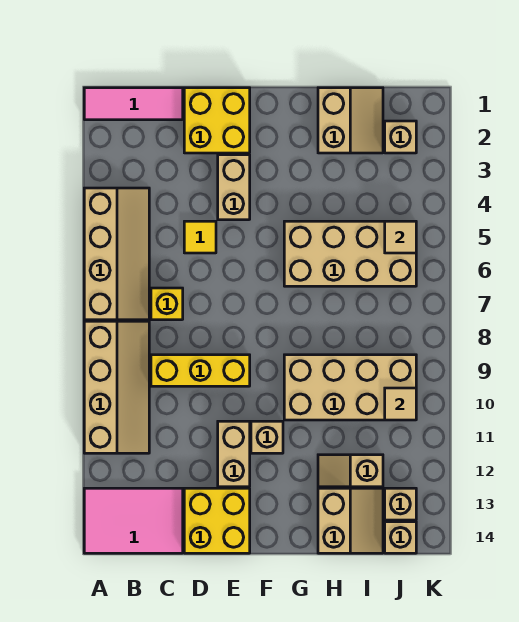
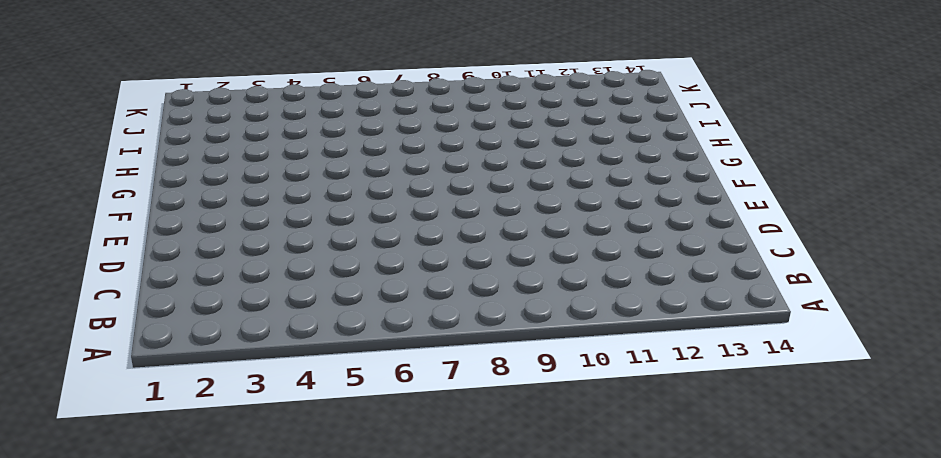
none -> pink tile A1:C1 level 1
none -> tan slope A4:B7 level 1 top A
none -> tan slope A8:B11 level 1 top A

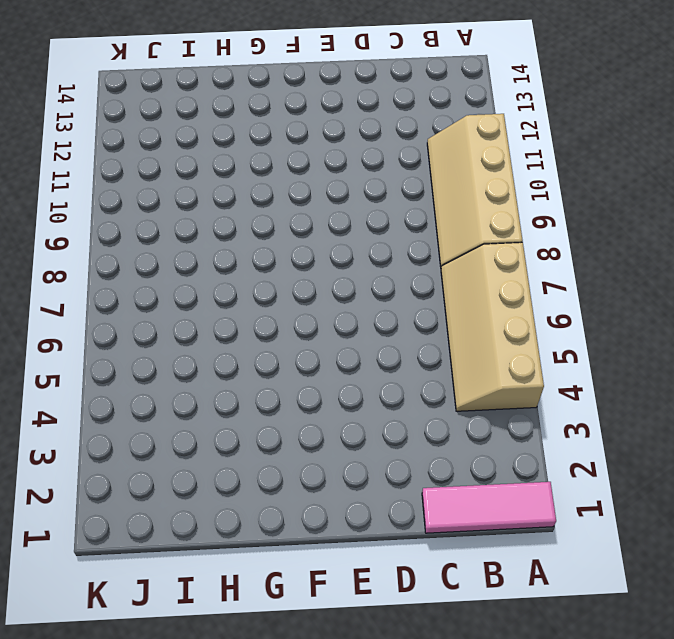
none -> pink tile A13:C14 level 1
none -> yellow brick C7 level 1
none -> yellow brick C9:E9 level 1

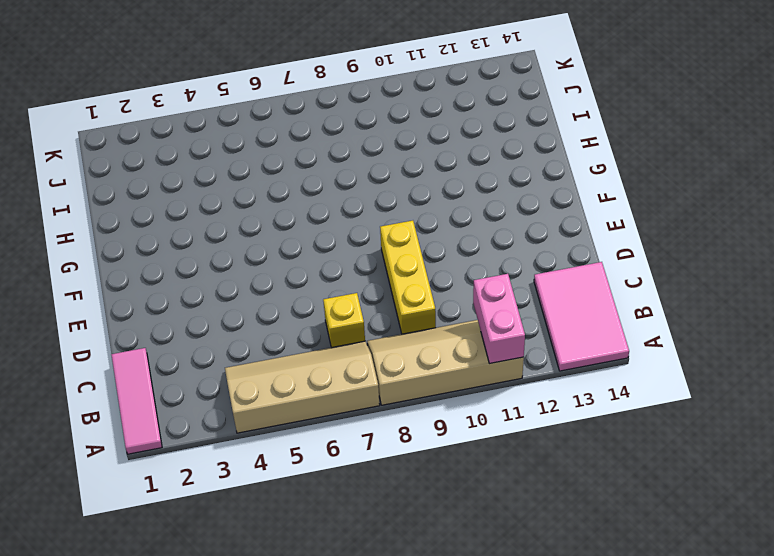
pink brick A11:B11 level 2 -> none
none -> yellow brick D1:E2 level 1
none -> yellow tile D5 level 1
none -> yellow brick D13:E14 level 1

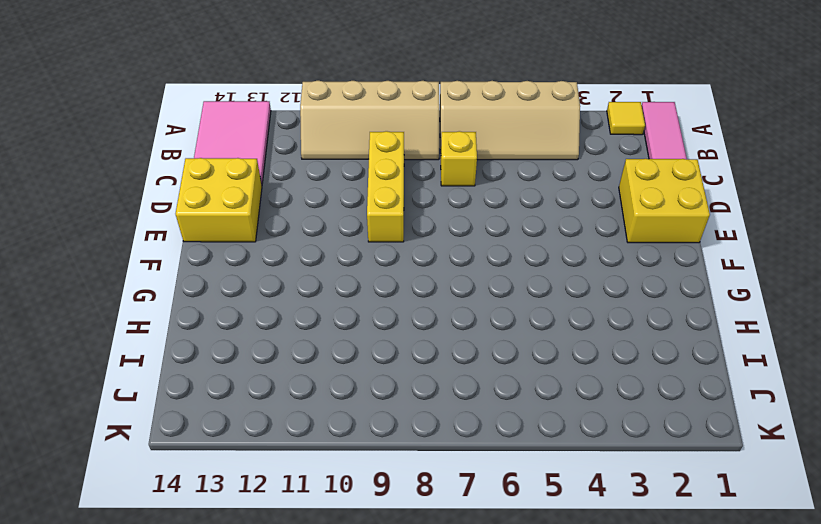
yellow tile A2 level 1 -> yellow tile D5 level 1
none -> tan brick E3:E4 level 1
none -> tan brick E11:E12 level 1
none -> tan brick F11 level 1

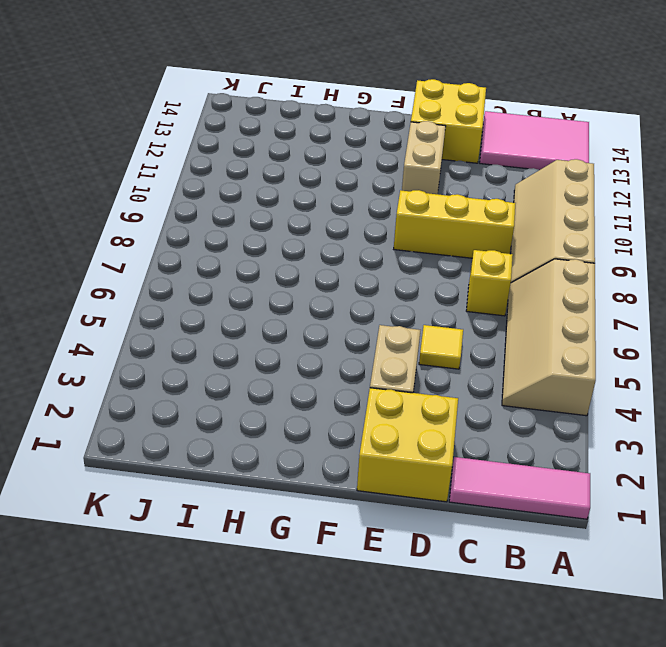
none -> tan brick F11 level 1
none -> tan brick G5:J6 level 1
none -> tan brick G9:J10 level 1

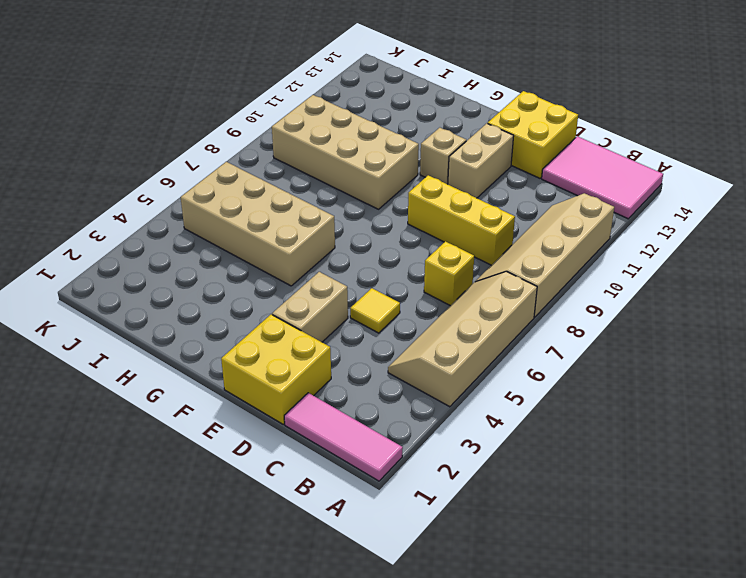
none -> tan slope H1:I2 level 1 top H
none -> tan slope H12:I12 level 1 top I
none -> tan slope H13:I14 level 1 top H

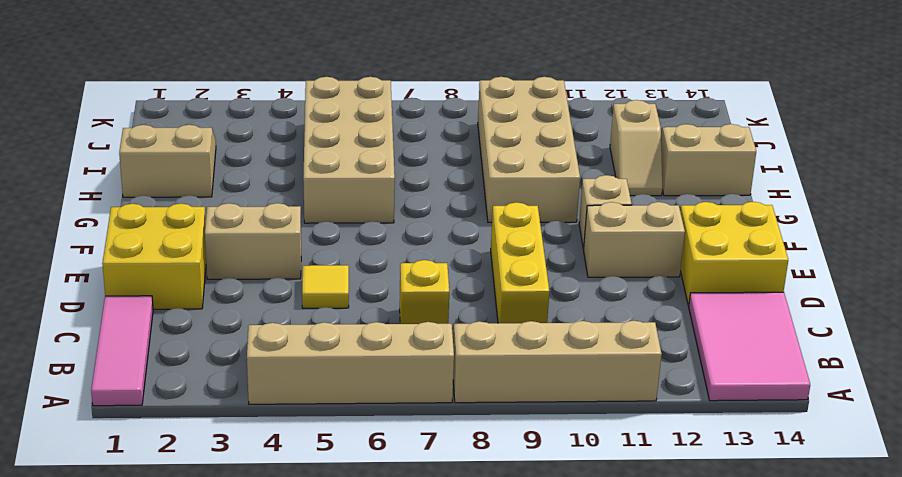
none -> tan brick J2 level 1
none -> tan brick J13 level 1
none -> tan brick J14 level 1

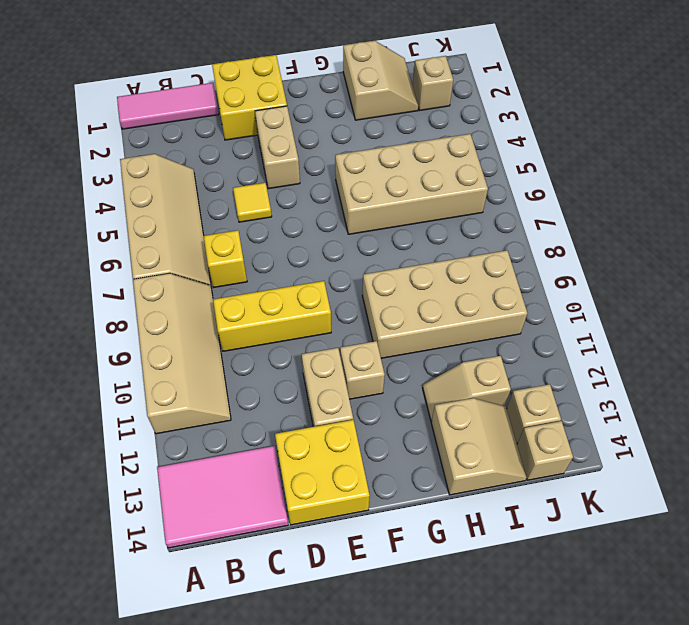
none -> tan tile J5 level 2
none -> tan tile J10 level 2

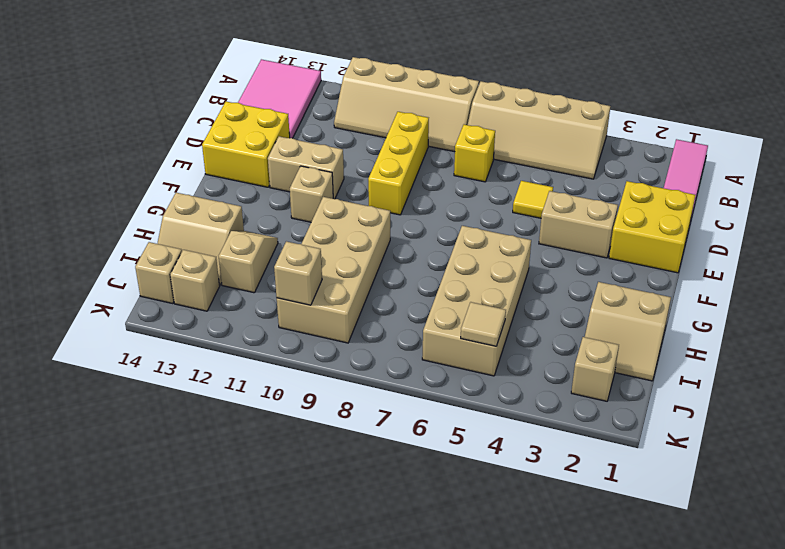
tan brick J10 level 2 -> tan tile J10 level 2

